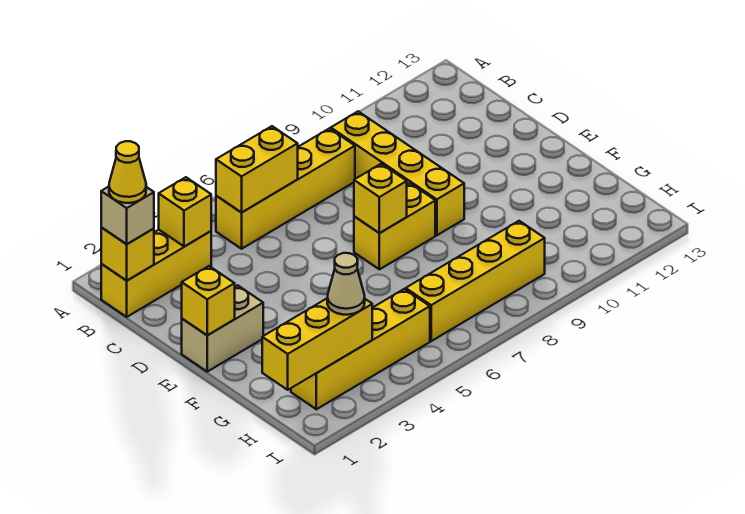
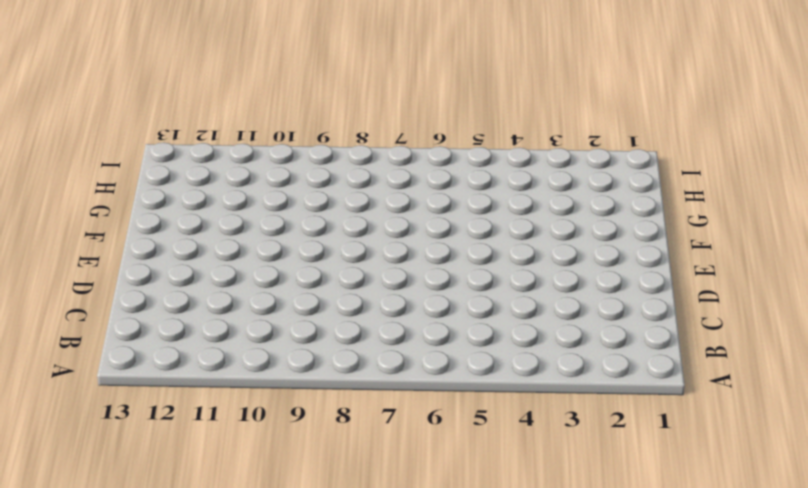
none -> yellow brick B1:B3 level 1
none -> yellow brick B5:B8 level 1
none -> yellow brick B9:E9 level 1

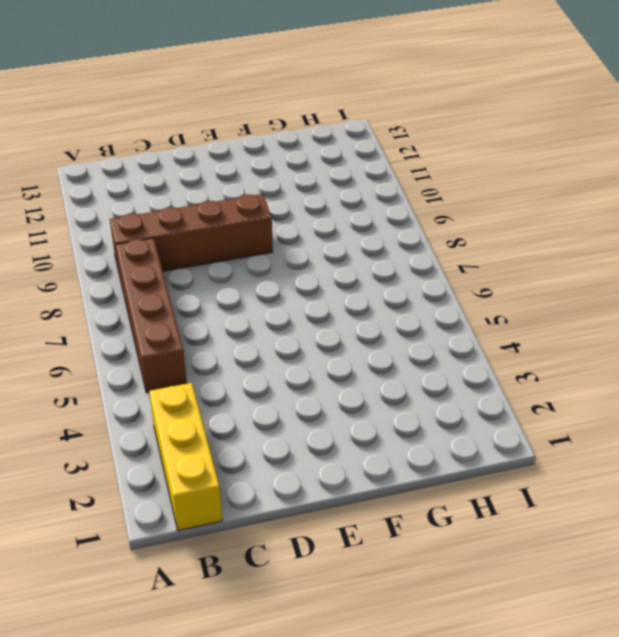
brown brick B5:B8 level 1 -> yellow brick B5:B8 level 1
brown brick B9:E9 level 1 -> yellow brick B9:E9 level 1
none -> tan brick E1:E2 level 1
none -> yellow brick E7:E8 level 1
none -> yellow brick H2:H5 level 1

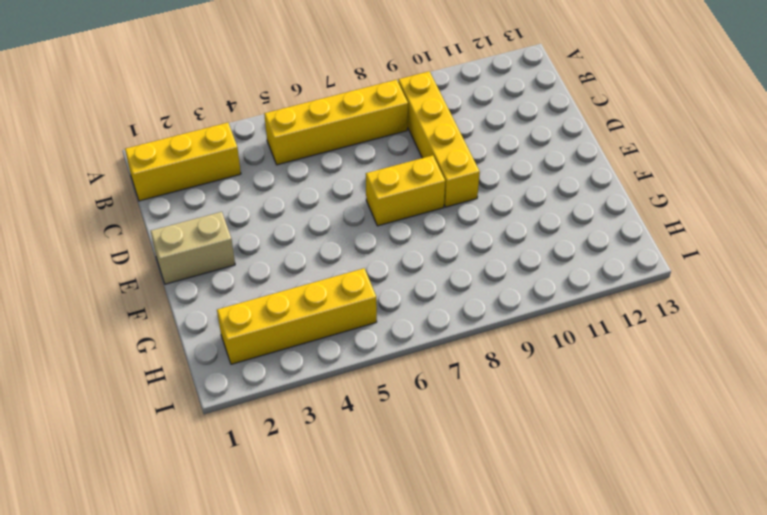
none -> yellow brick H6:H9 level 1
none -> yellow brick B1 level 2
none -> yellow brick B3 level 2

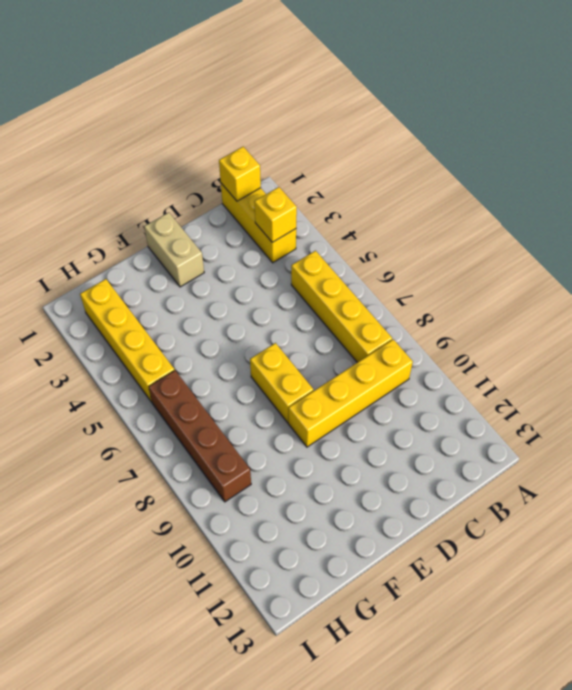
brown brick H6:H9 level 1 -> yellow brick H6:H9 level 1
none -> yellow brick B5:B6 level 2
none -> yellow brick E1 level 2
none -> yellow brick E7 level 2

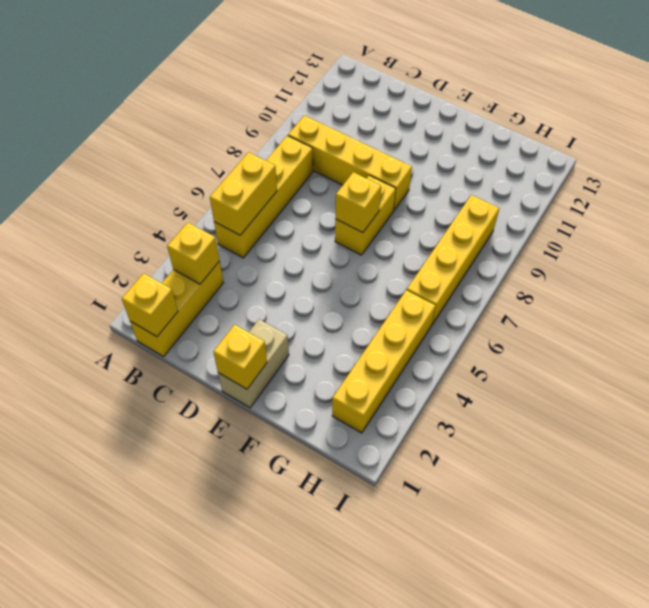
none -> yellow brick H1:H3 level 2
none -> tan brick B1 level 3
none -> tan cone H3 level 3

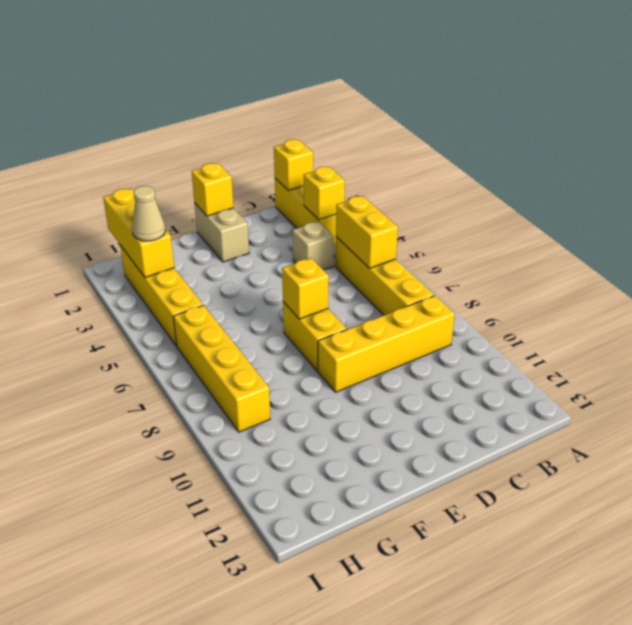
tan brick C4 level 1 -> tan brick B1 level 3
none -> yellow cone B1 level 4

